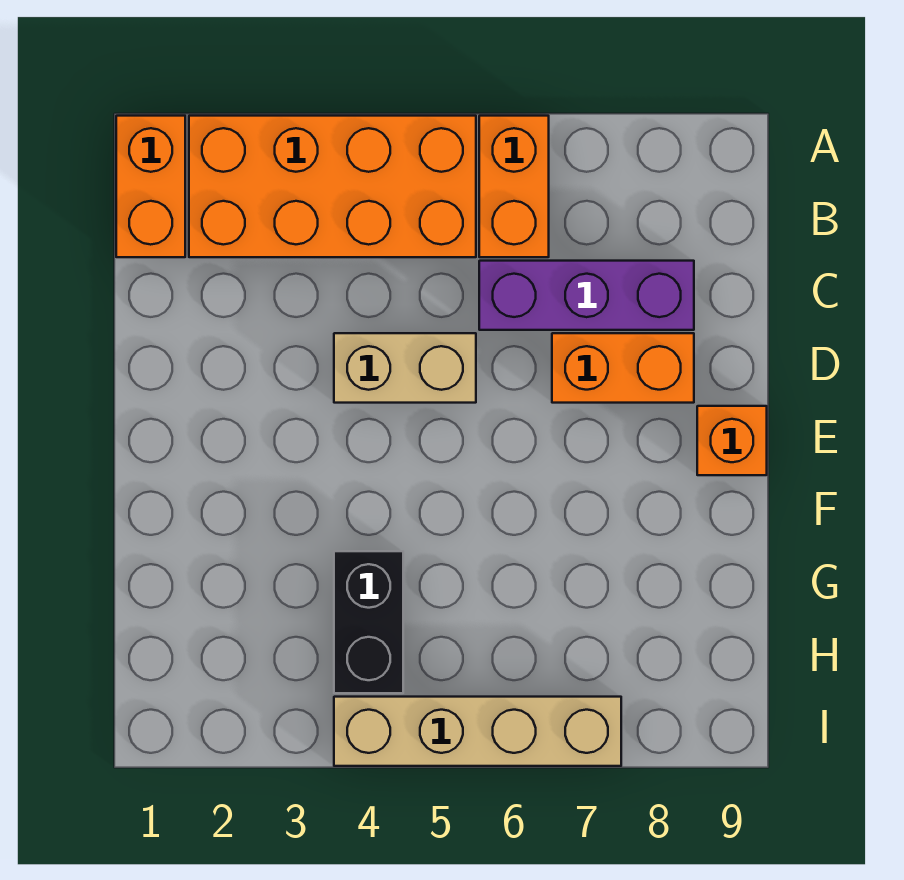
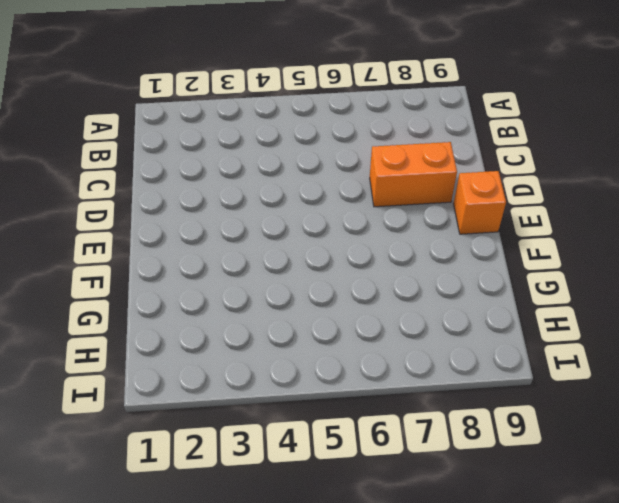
none -> orange brick A1:B1 level 1
none -> orange brick A2:B5 level 1

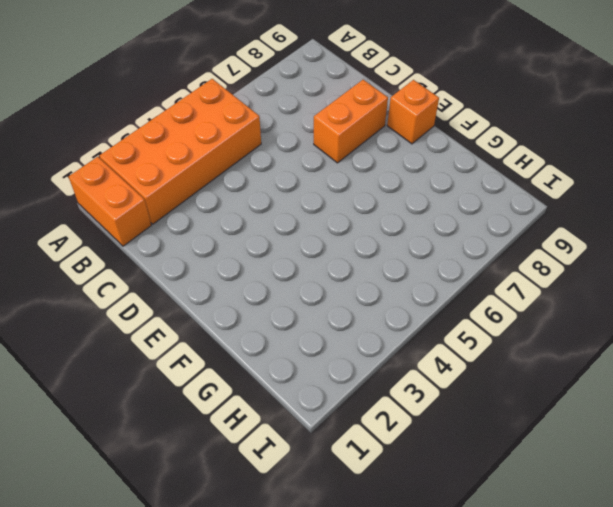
none -> orange brick A6:B6 level 1
none -> purple brick C6:C8 level 1

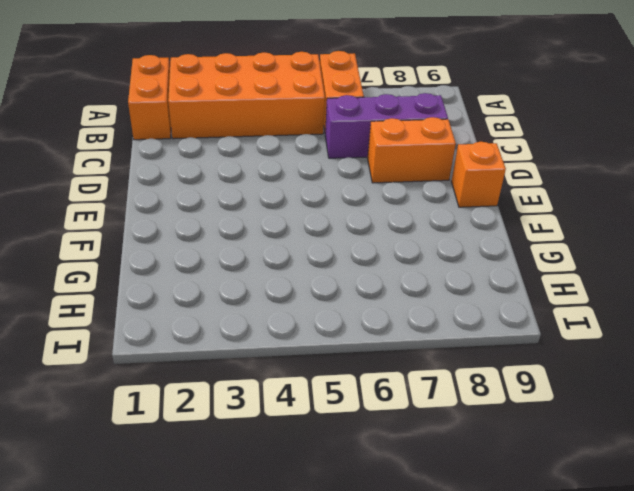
none -> tan brick D4:D5 level 1
none -> black brick G4:H4 level 1

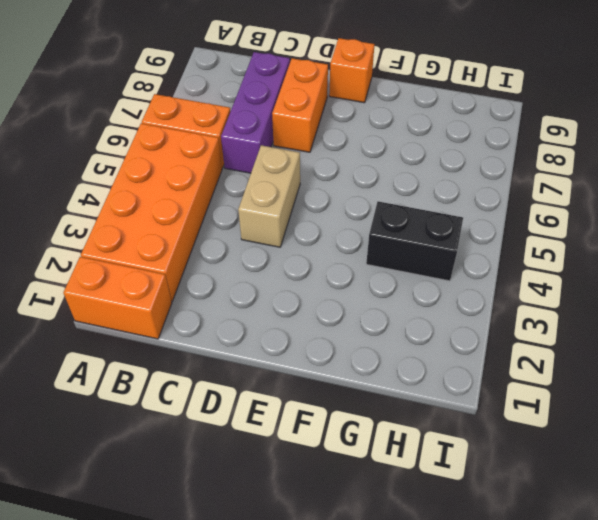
none -> tan brick I4:I7 level 1

